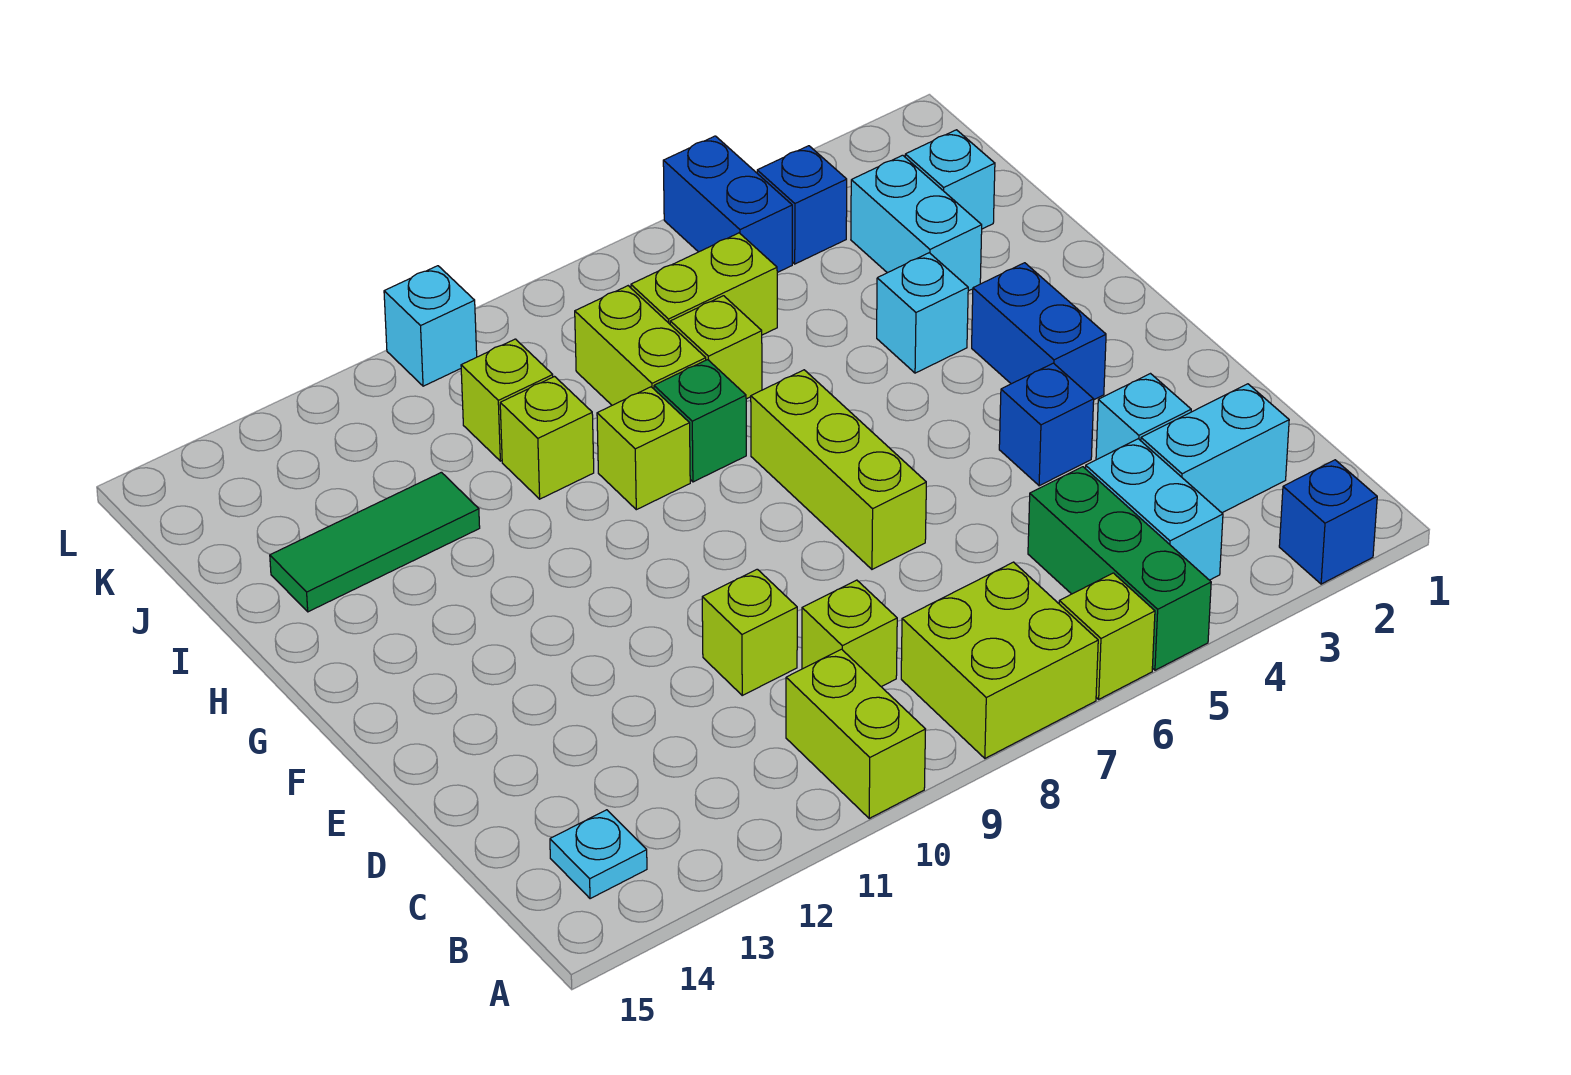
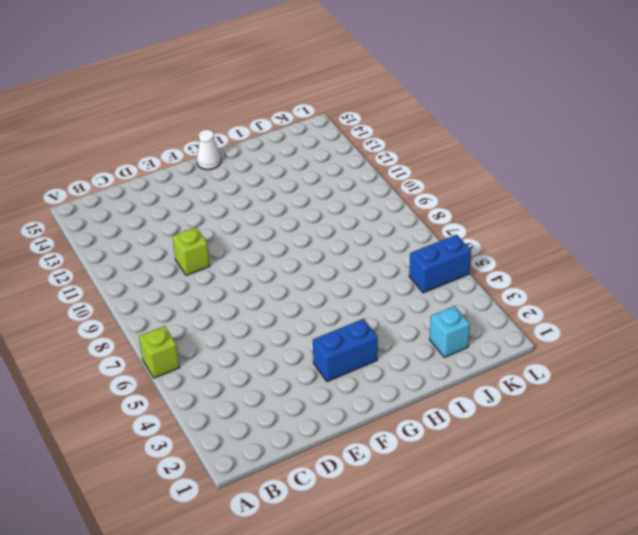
white cone G15 level 1 -> none
none -> blue brick A2 level 1
none -> green brick A5:C5 level 1
none -> lime brick A7:B8 level 1

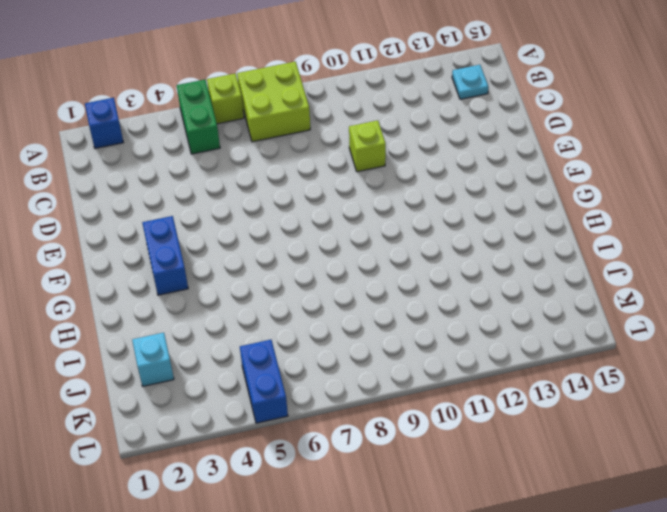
green brick A5:B5 level 1 -> green brick A5:C5 level 1
none -> lime brick A10:B10 level 1
none -> cyan brick B4:C4 level 1
none -> cyan brick C2:C3 level 1

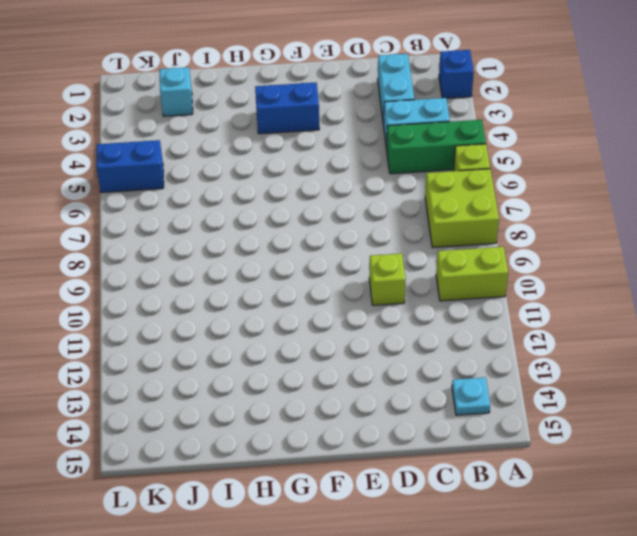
none -> lime brick C9 level 1
none -> cyan brick D3 level 1
none -> blue brick E4 level 1

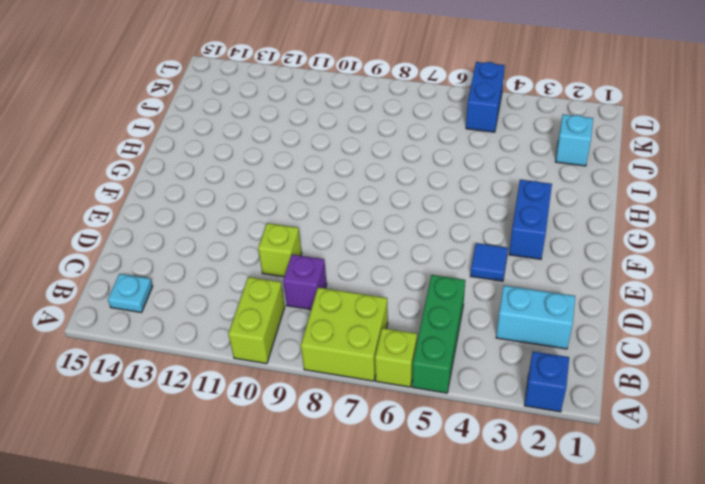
purple brick C9 level 1 -> lime brick C9 level 1
blue tile E4 level 1 -> blue brick E4 level 1
none -> cyan brick B4:C4 level 1
none -> cyan brick D3 level 1
none -> lime brick E7:G7 level 1

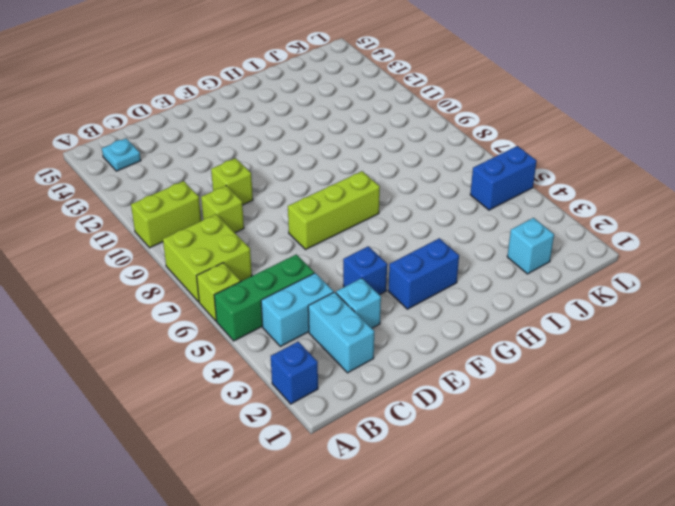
none -> cyan brick H4 level 1
none -> green brick H8 level 1
none -> lime brick H9 level 1

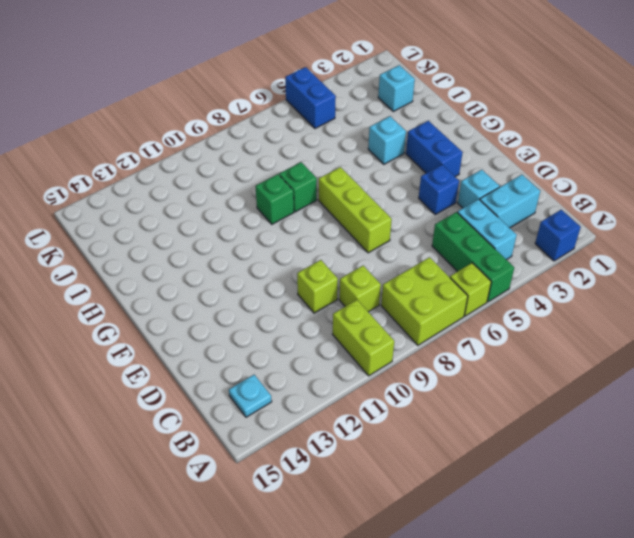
green brick H9 level 1 -> lime brick H9 level 1
none -> cyan brick I3:J3 level 1
none -> lime brick I7 level 1
none -> lime brick I8:J8 level 1

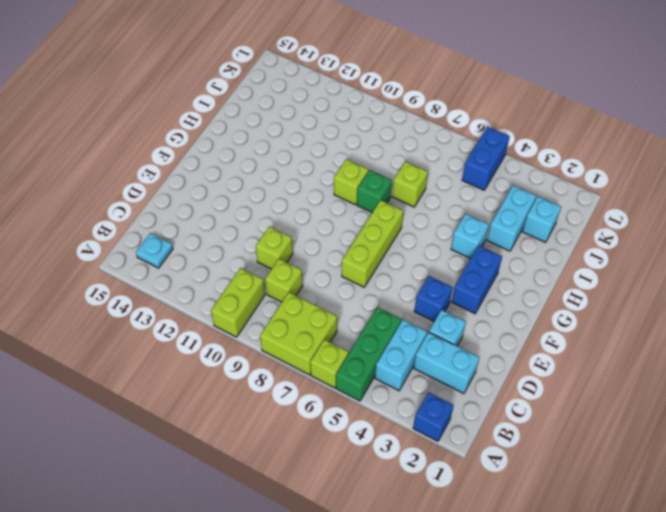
none -> lime brick I8:J8 level 1
none -> lime brick I10 level 1
none -> green tile I12:I14 level 1

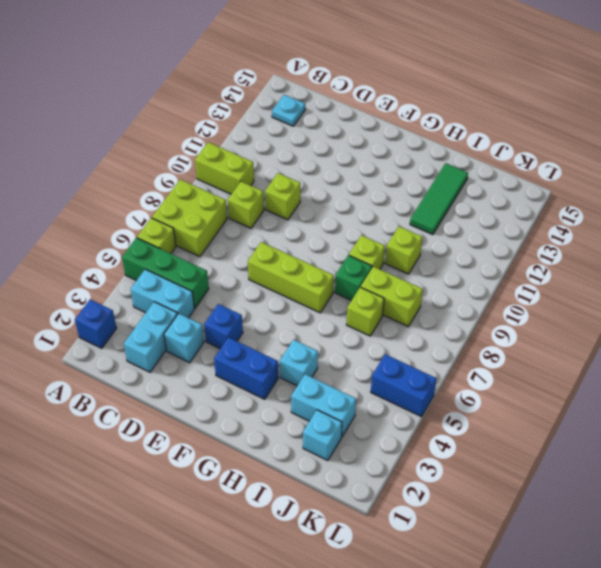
none -> lime brick J6:J7 level 1
none -> lime brick J10 level 1
none -> blue brick K4 level 1

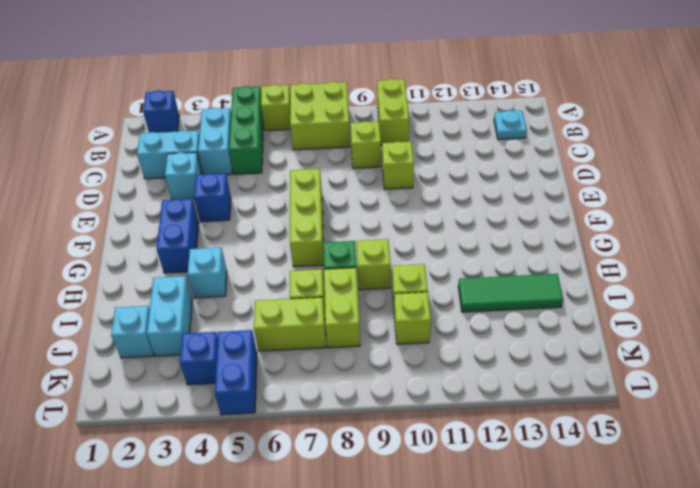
none -> cyan brick L10 level 1

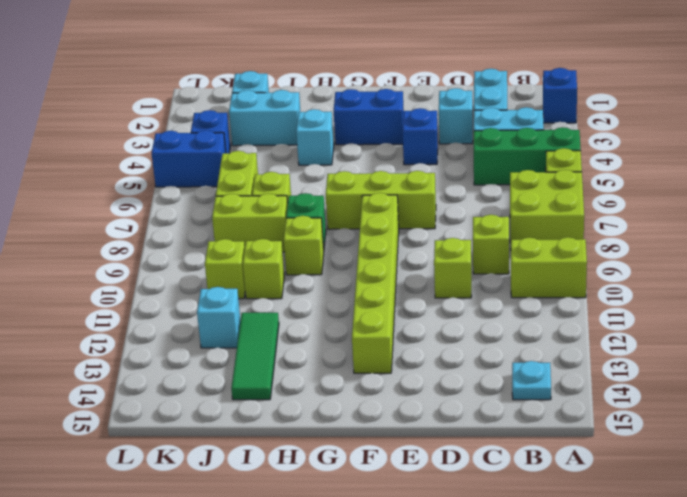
lime brick F8:F13 level 1 -> none
cyan brick J12 level 1 -> cyan brick L10 level 1

